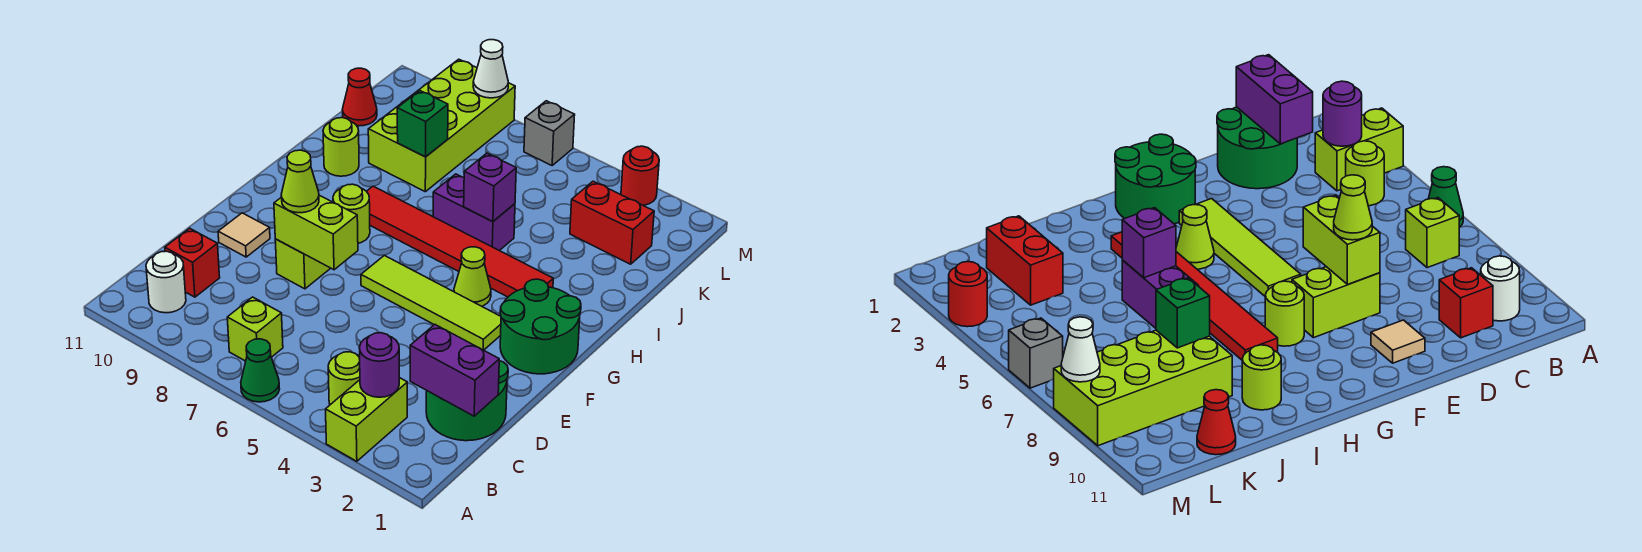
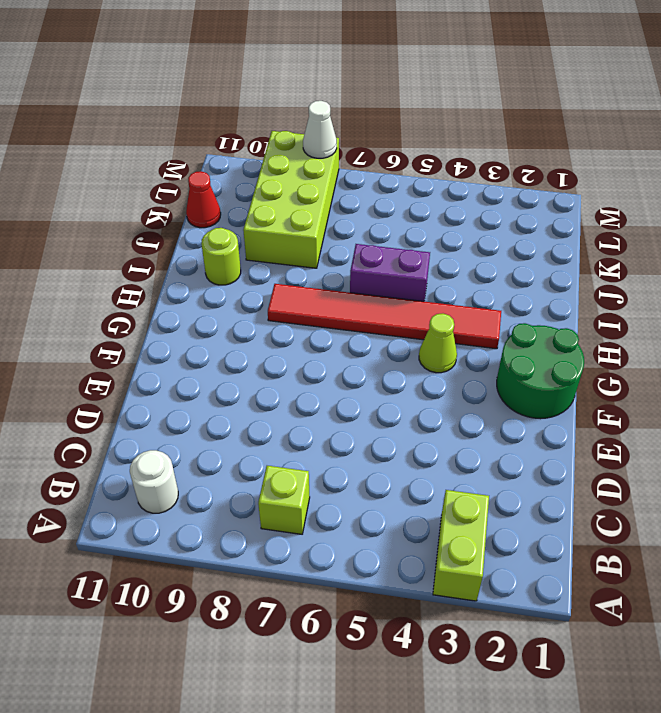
none -> green cone A6 level 1
none -> lime round brick B4 level 1
none -> green round brick C1:D2 level 1

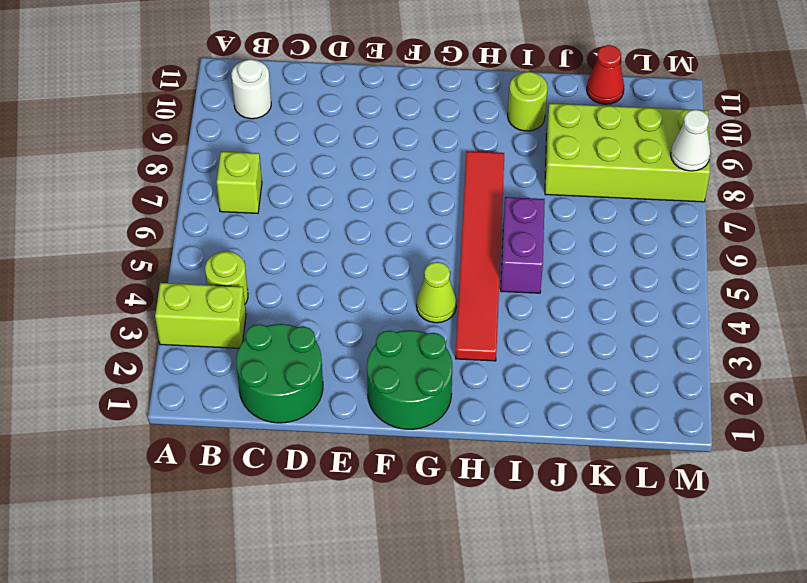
none -> green cone A6 level 1
none -> red brick C10 level 1
none -> lime brick E8:F8 level 1

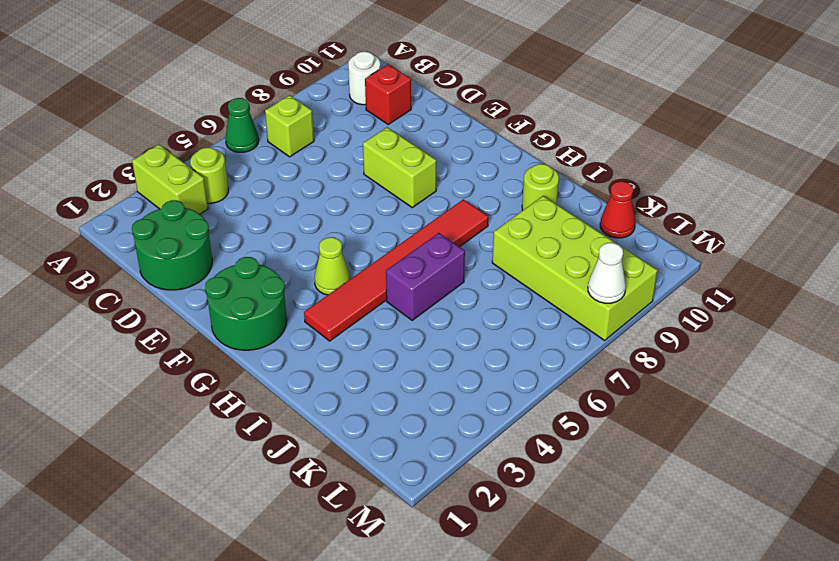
none -> tan tile E10 level 1
none -> lime tile F3:F6 level 1
none -> lime round brick G8 level 1

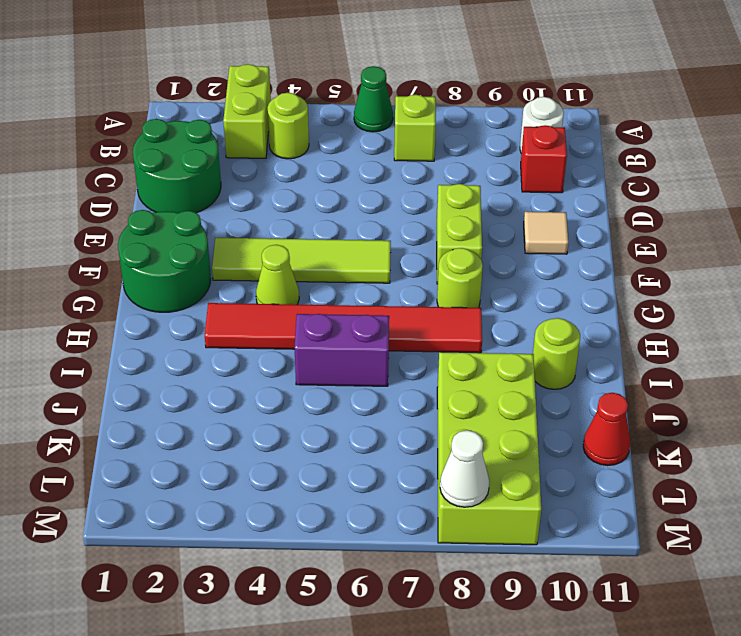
none -> red brick K2:K3 level 1
none -> red round brick M3 level 1
none -> grey brick M6 level 1

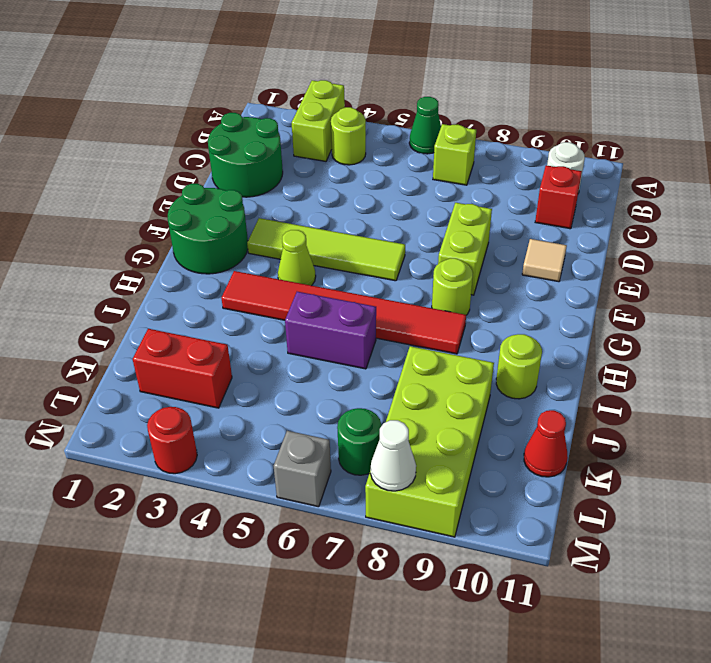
green round brick L7 level 1 -> none
none -> purple round brick B3 level 2
none -> purple brick C1:C2 level 2
none -> lime brick E7:E8 level 2

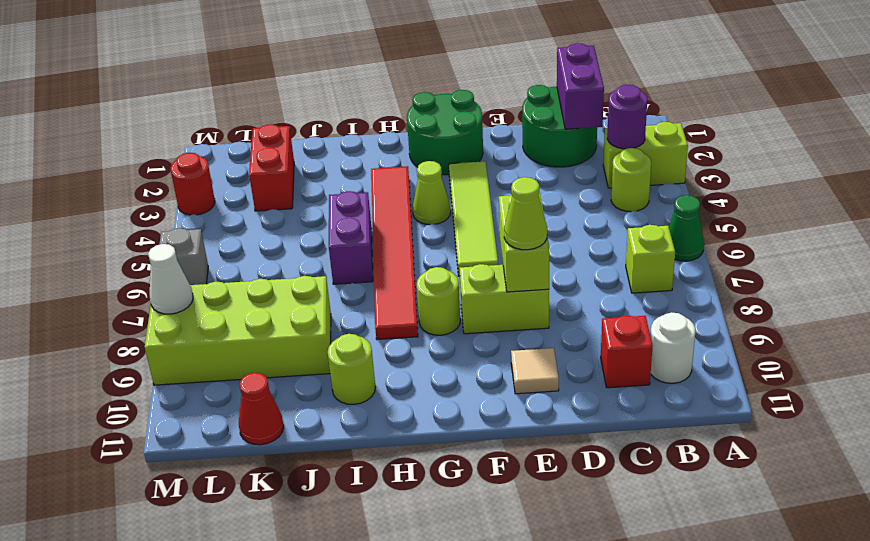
none -> purple brick I5 level 2
none -> green brick J8 level 2

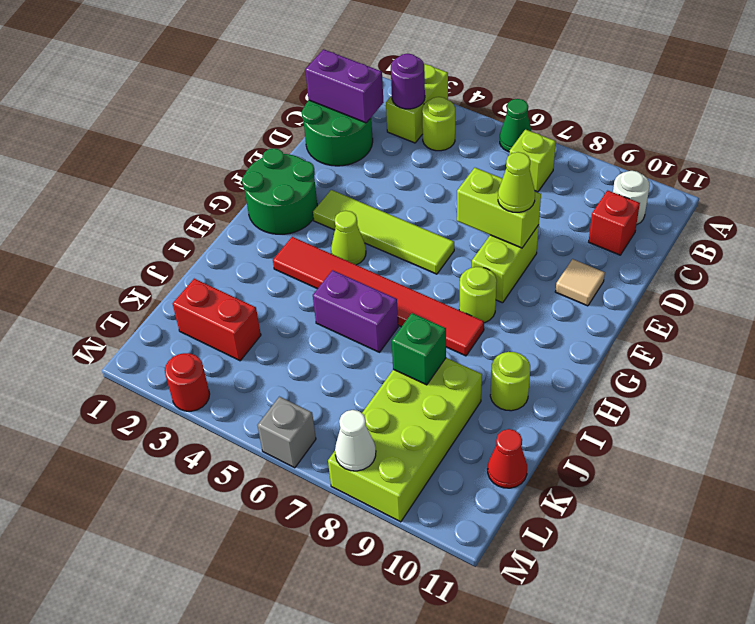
none -> purple brick I5 level 2

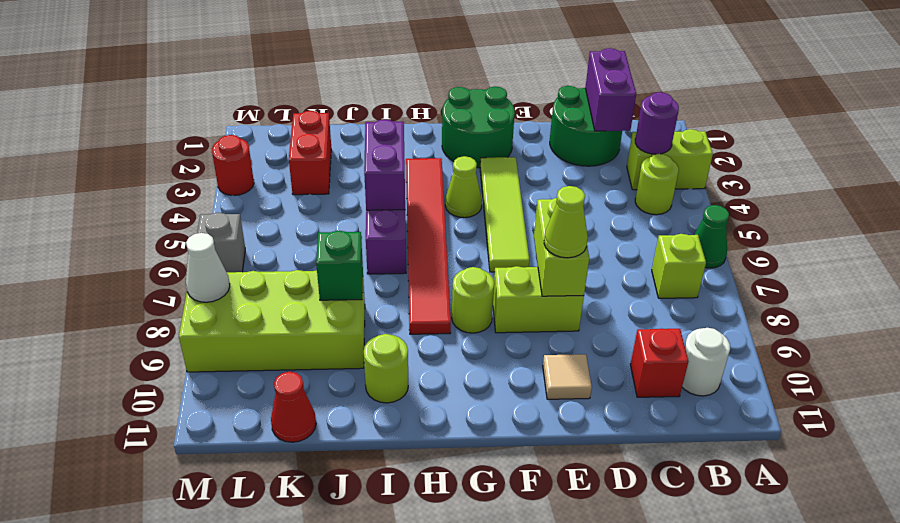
purple brick I4:I5 level 2 -> purple brick I5 level 2

